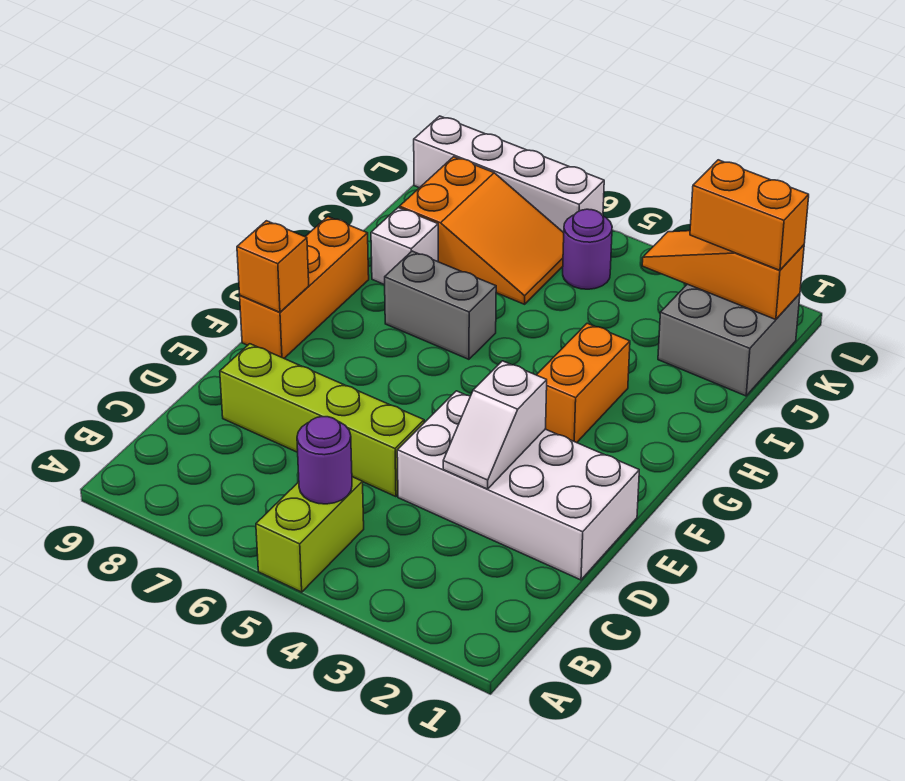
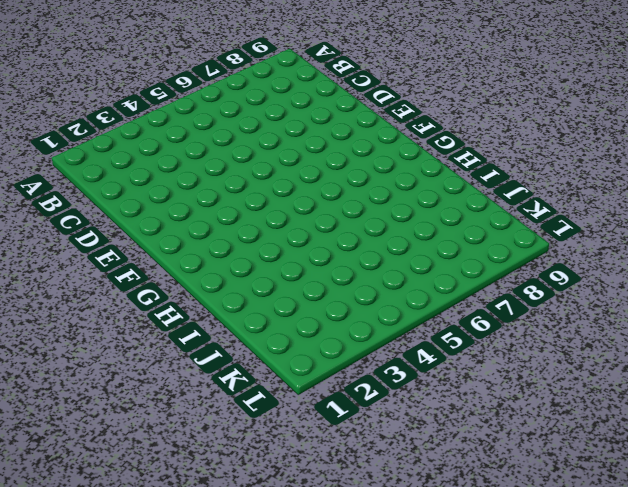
none -> lime brick A5:B5 level 1
none -> white brick D1:E4 level 1
none -> lime brick D5:D8 level 1

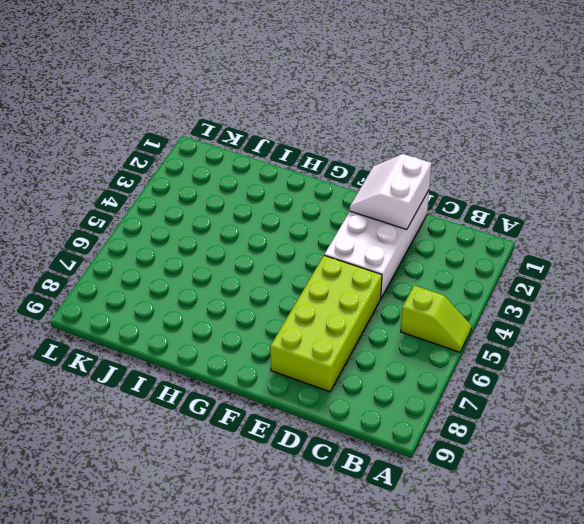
lime slope A5:B5 level 1 top B -> lime brick A5:B5 level 1
white slope D1:E2 level 2 top D -> none
lime brick D5:E8 level 1 -> lime brick D5:D8 level 1
none -> orange brick F9:H9 level 1
none -> orange brick G3:H3 level 1
none -> grey brick H6:H7 level 1

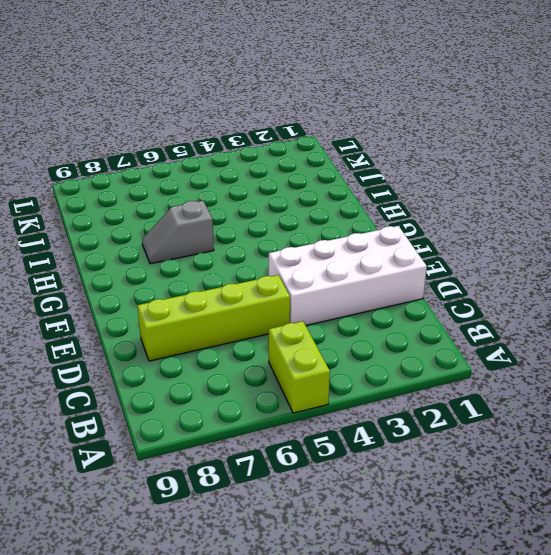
grey slope H6:H7 level 1 top 6 -> grey brick H6:H7 level 1
none -> orange brick F9:H9 level 1
none -> orange brick G3:H3 level 1
none -> white brick I8 level 1

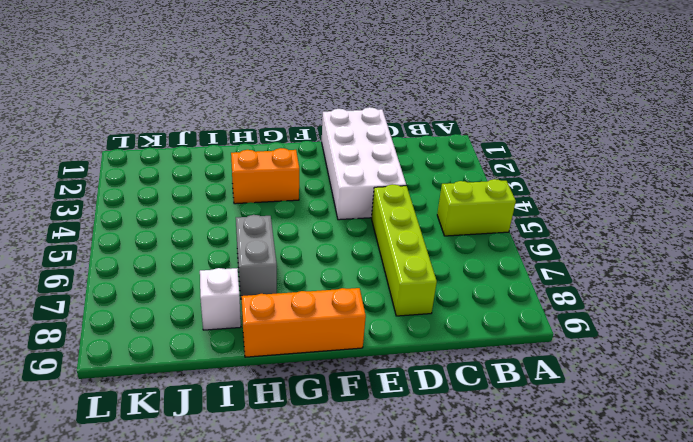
none -> grey brick J1:K2 level 1
none -> orange slope J6:K8 level 1 top 8
none -> purple round brick K5 level 1

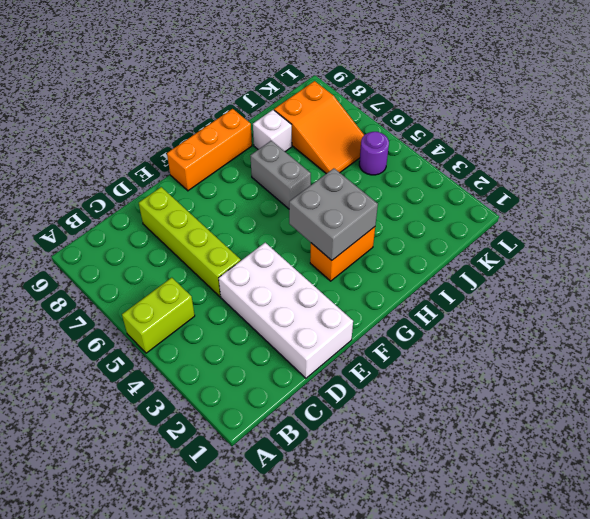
grey brick G3:H4 level 2 -> grey brick J1:K2 level 1
none -> white brick L6:L9 level 1
none -> purple round brick B5 level 2
none -> white slope D3:E3 level 2 top E

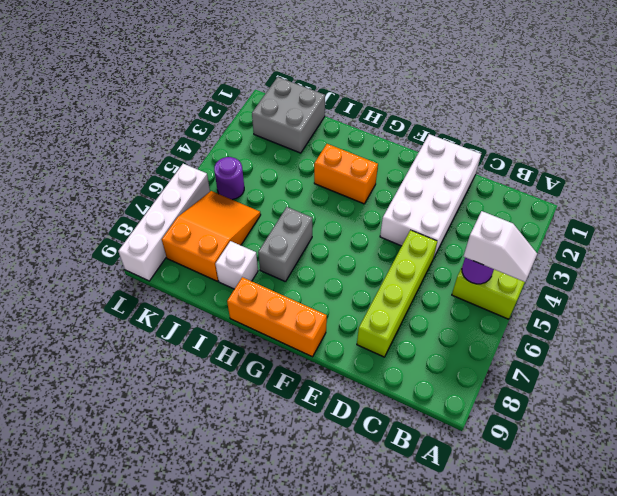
white slope A5:B5 level 3 top B -> white slope D3:E3 level 2 top E
none -> orange brick F9 level 2
none -> orange slope K1:K3 level 2 top 1
none -> orange brick K1:K2 level 3

